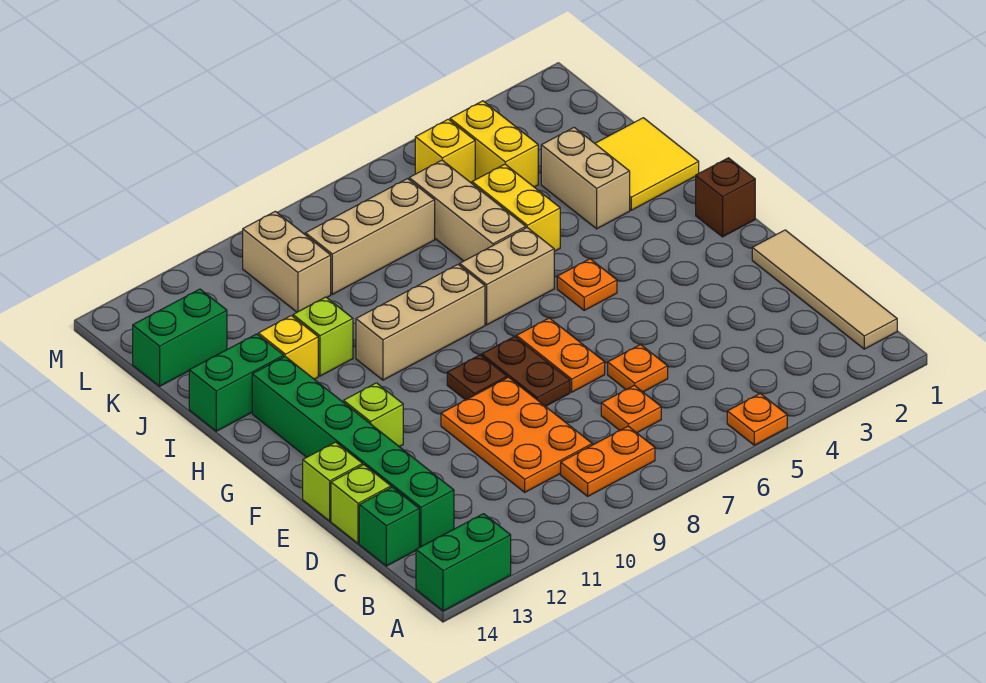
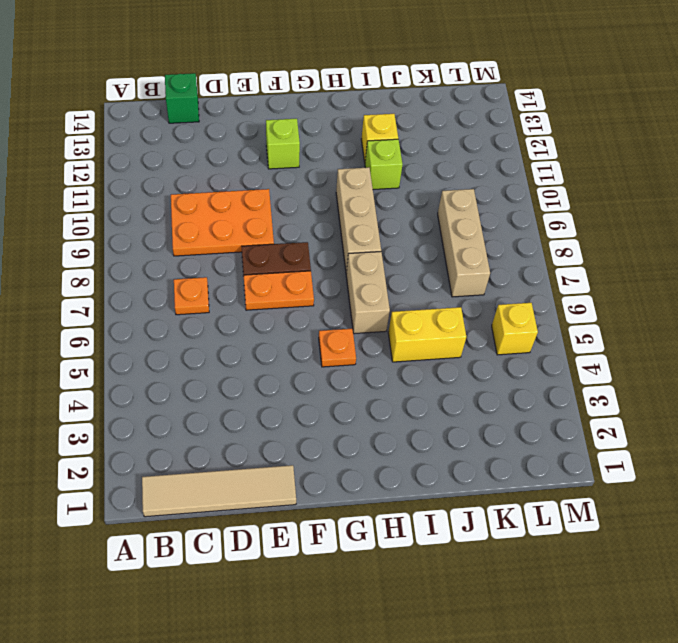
none -> orange plate A5 level 1
none -> green brick A13:A14 level 1
none -> orange plate B8:B9 level 1
none -> green brick C13:H13 level 1

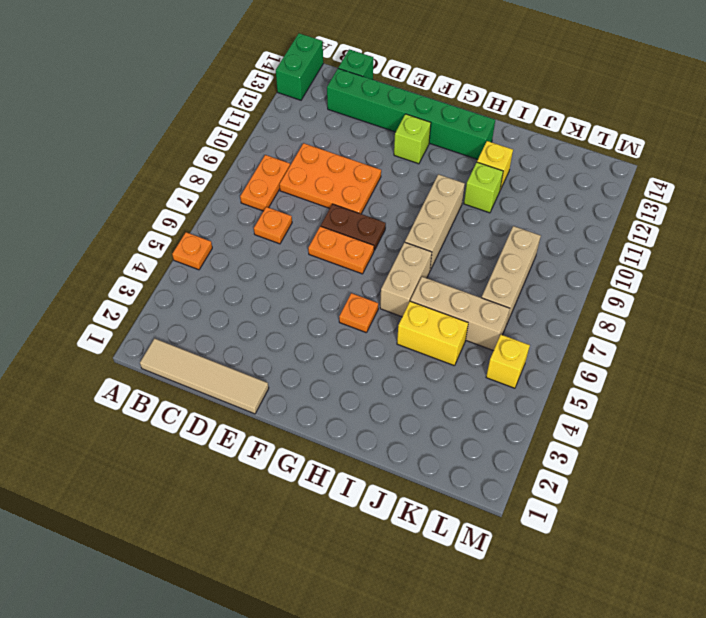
none -> orange plate D6 level 1
none -> lime brick D14 level 1
none -> lime brick E14 level 1
none -> brown plate F9 level 1

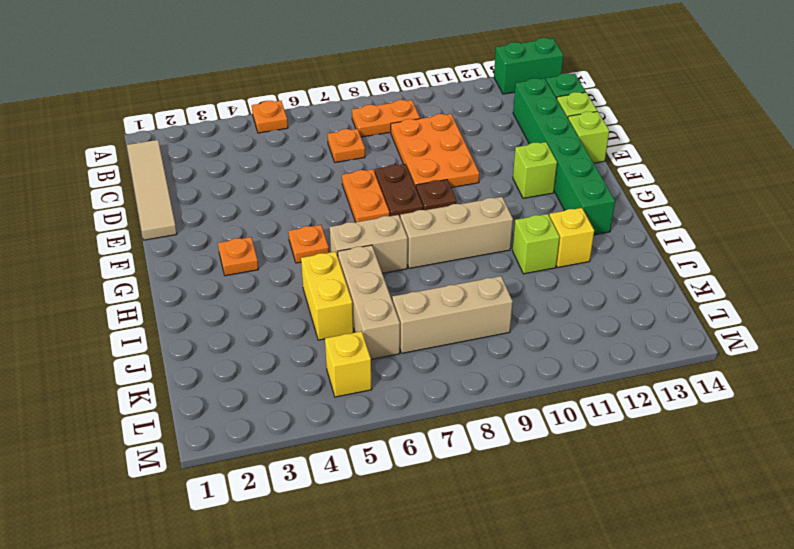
orange plate G3 level 1 -> orange plate D6 level 1
none -> brown brick G1 level 1
none -> yellow tile I1:J2 level 1
none -> tan brick I3:J3 level 1
none -> green brick I13:I14 level 1

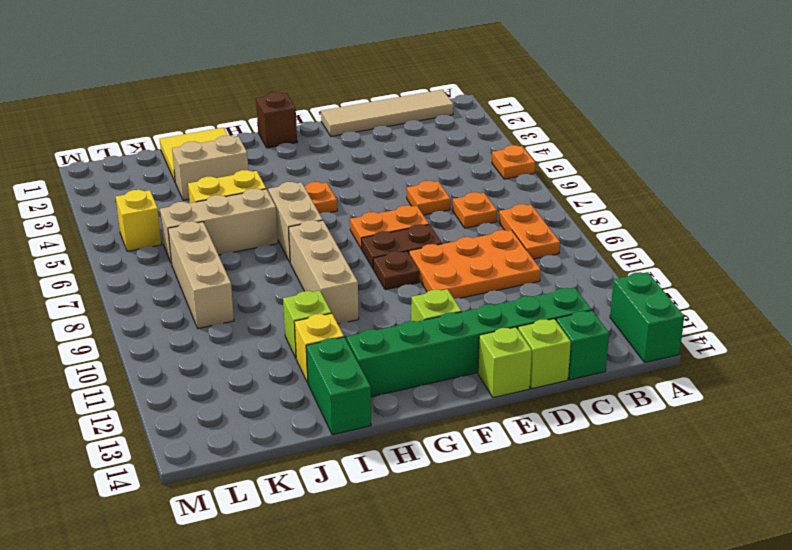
none -> yellow brick K4:L4 level 1
none -> tan brick K10:L10 level 1
none -> green brick K13:K14 level 1

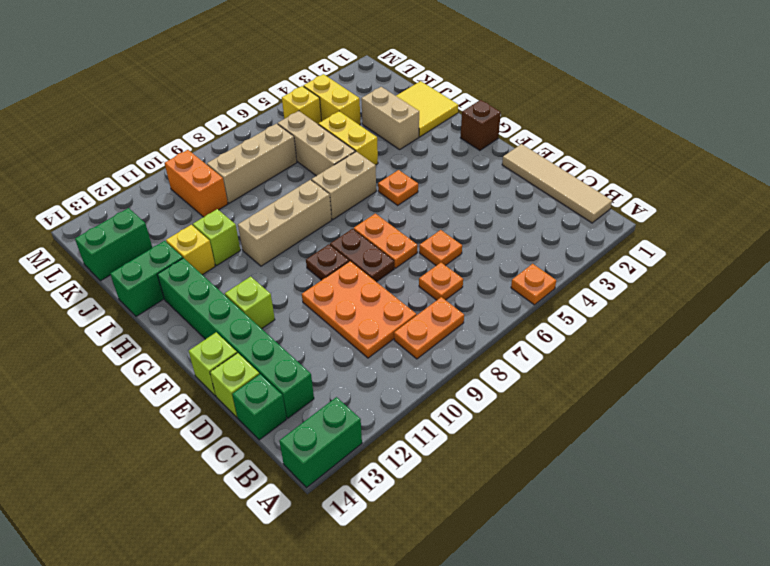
orange brick K10:L10 level 1 -> tan brick K10:L10 level 1

